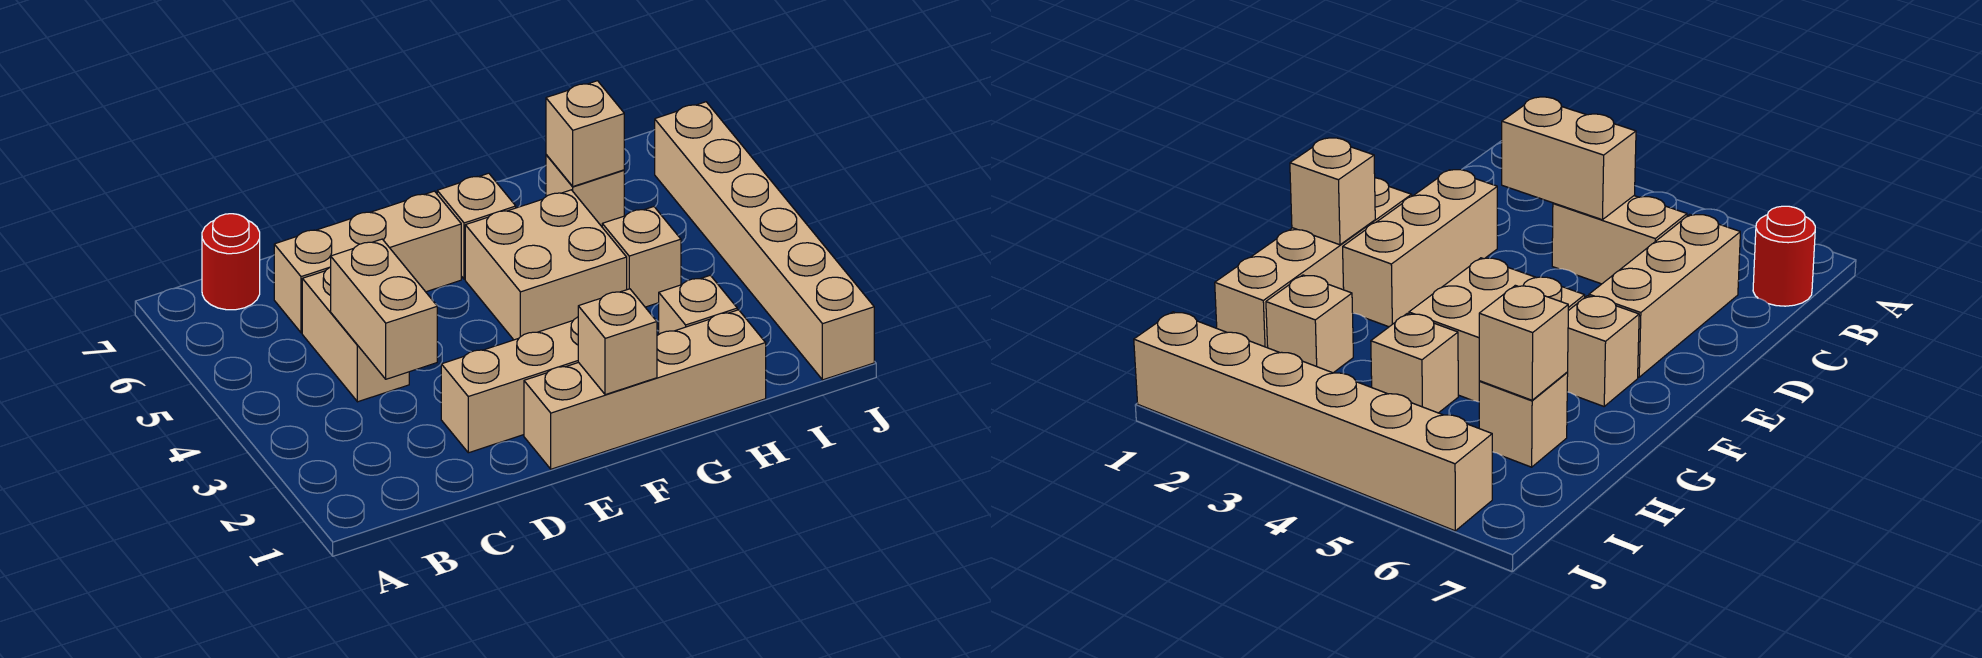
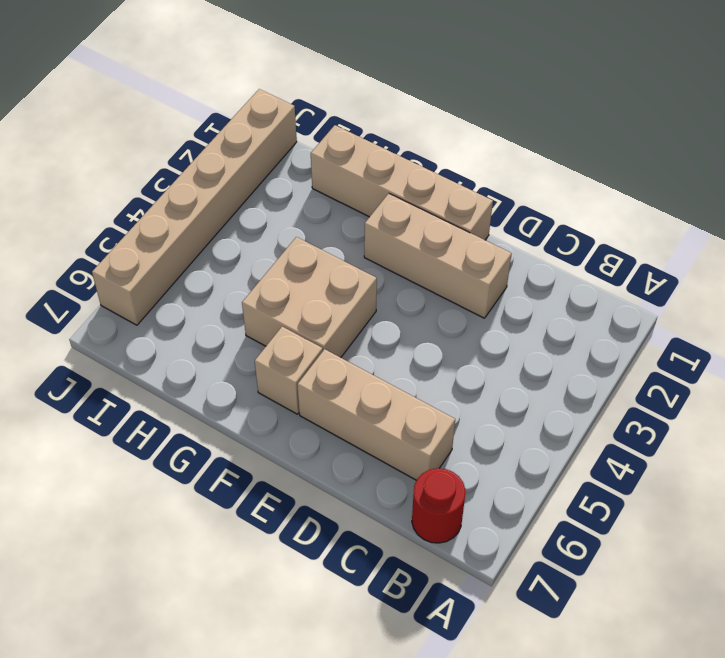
none -> tan brick C4:C5 level 1
none -> tan brick H2 level 1
none -> tan brick H4 level 1

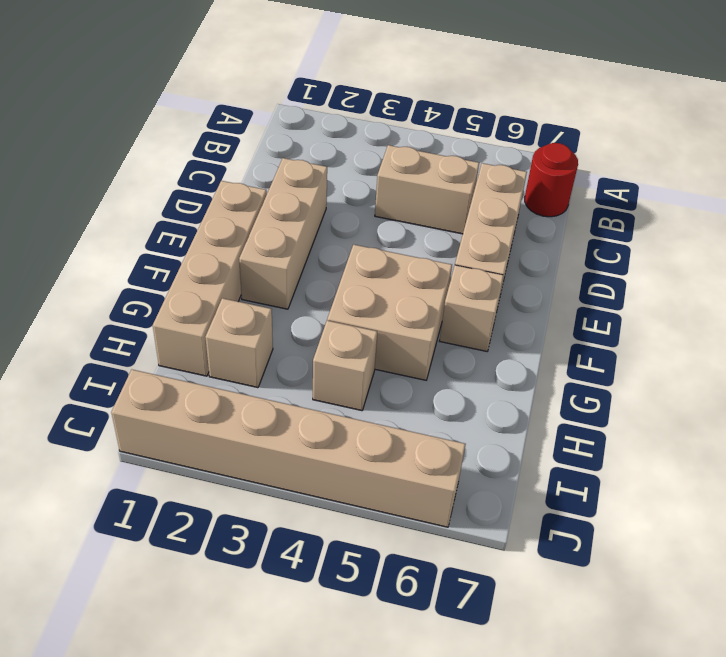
none -> tan brick H6 level 1
none -> tan brick C3:C4 level 2
none -> tan brick F1 level 2

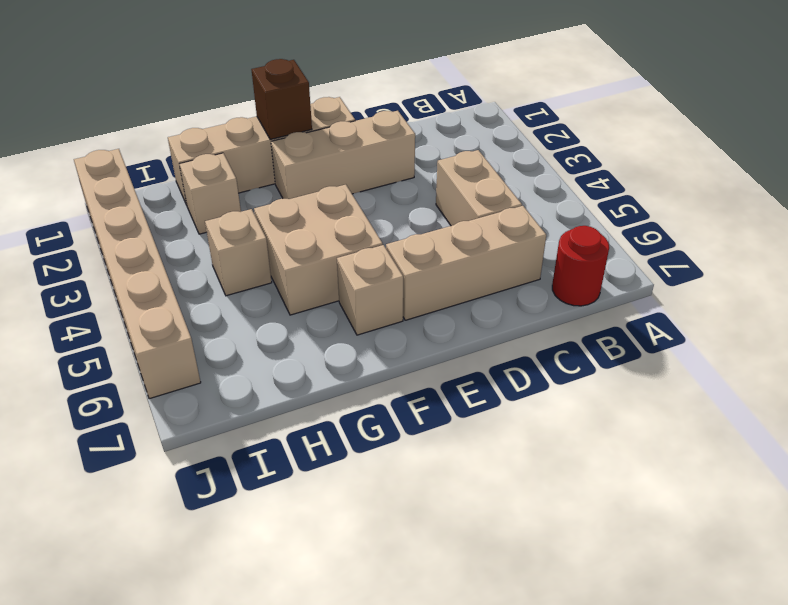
brown brick F1 level 2 -> tan brick F1 level 2
none -> tan brick H6 level 1
none -> tan brick C3:C4 level 2
none -> tan brick H6 level 2

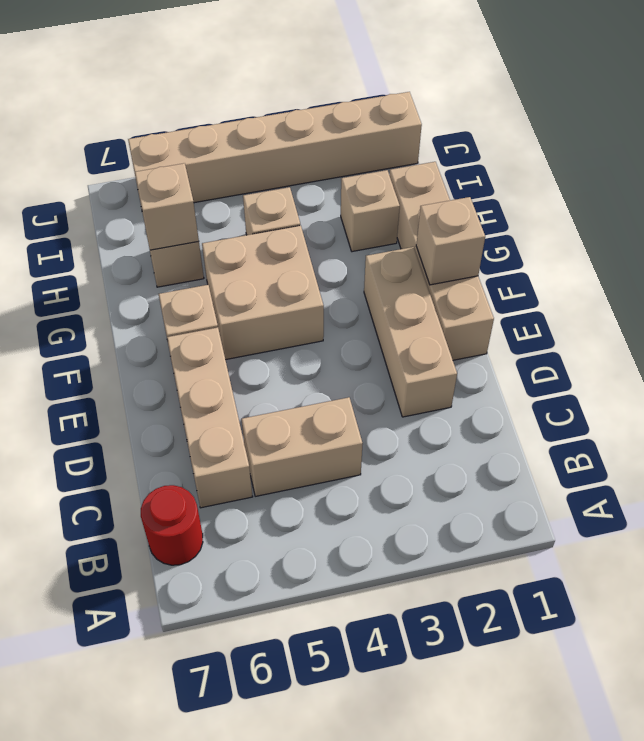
none -> tan brick C3:C4 level 2

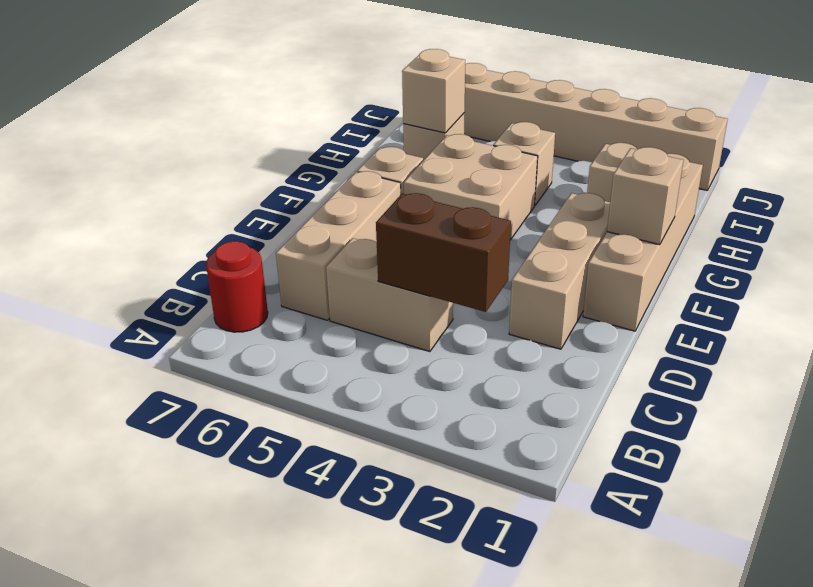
brown brick C3:C4 level 2 -> tan brick C3:C4 level 2

